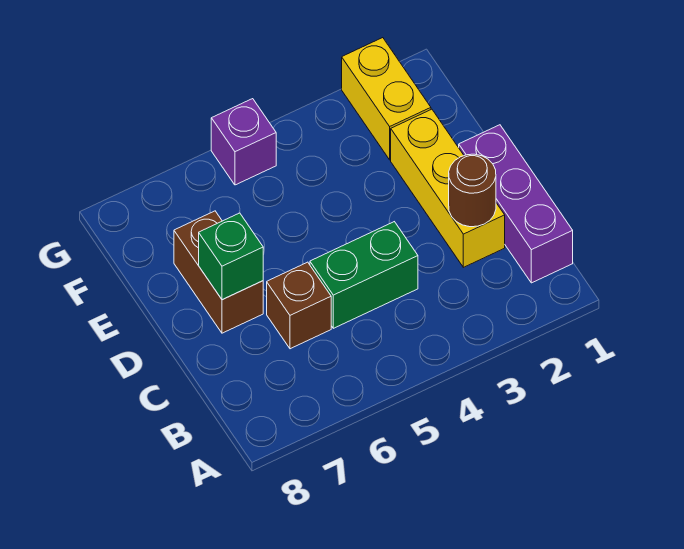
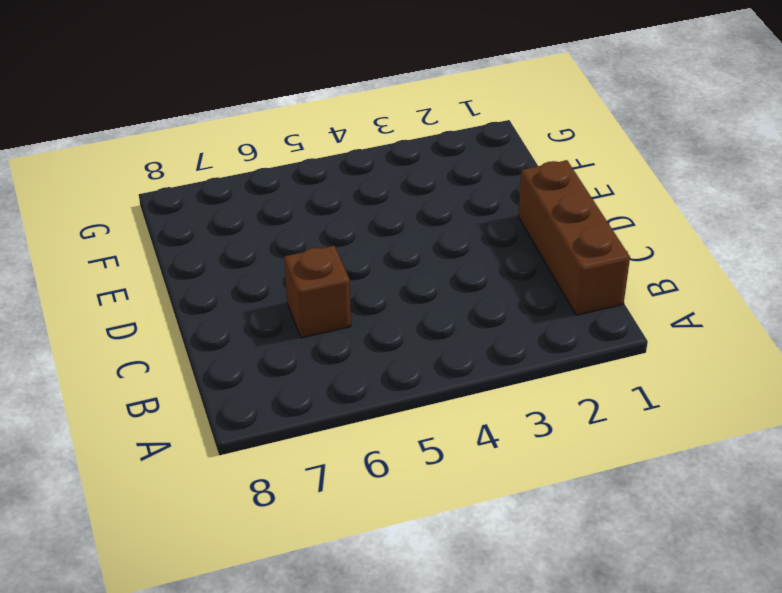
brown brick B1:D1 level 1 -> purple brick B1:D1 level 1
none -> yellow brick C2:E2 level 1
none -> green brick C4:C5 level 1

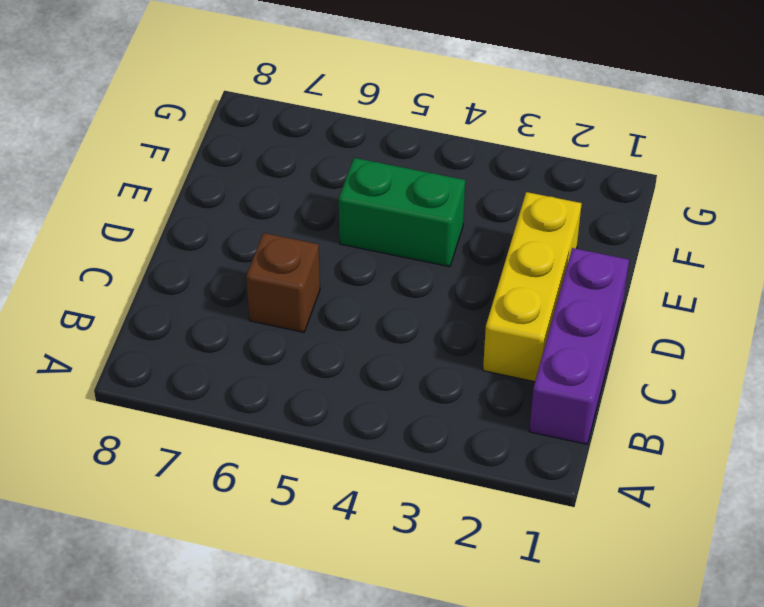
green brick E4:E5 level 1 -> green brick C4:C5 level 1
none -> brown brick D7:E7 level 1
none -> yellow brick F2:G2 level 1

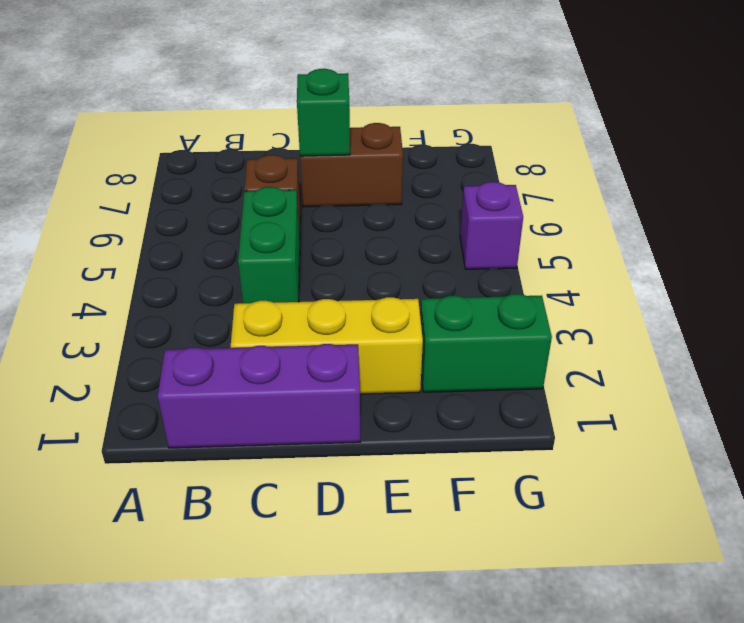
green brick F2:G2 level 1 -> yellow brick F2:G2 level 1
none -> brown round brick C2 level 2

